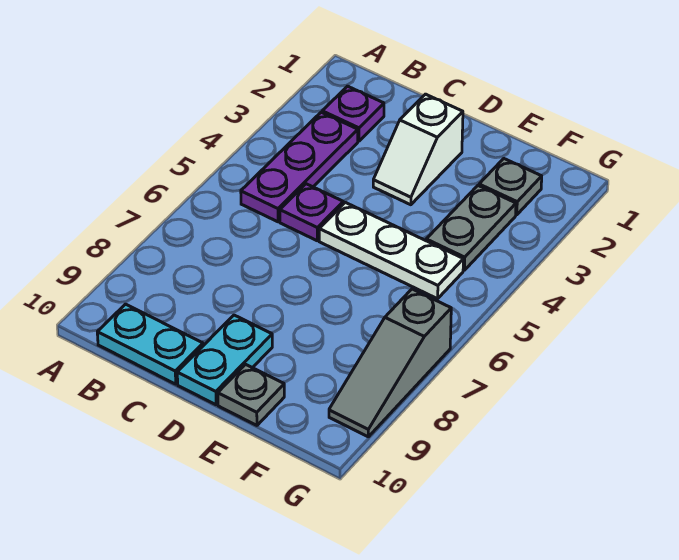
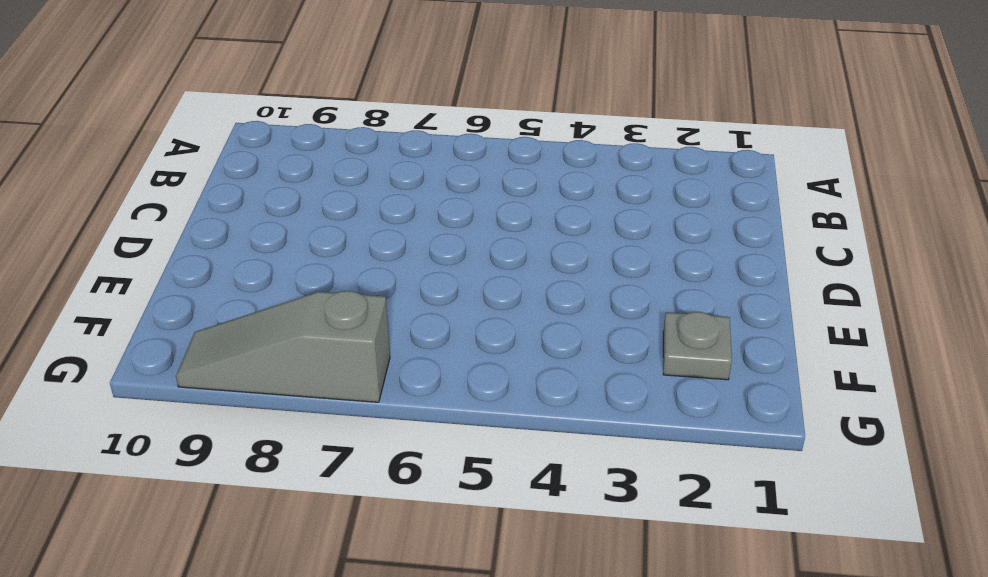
none -> purple plate B2 level 1
none -> purple plate B3:B5 level 1

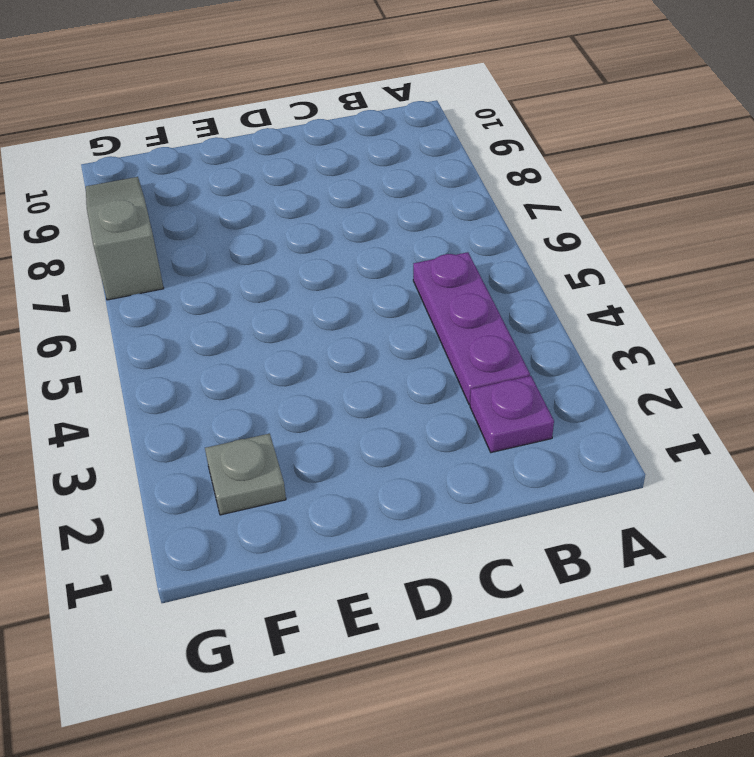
none -> cyan plate B10:C10 level 1
none -> purple plate C5 level 1

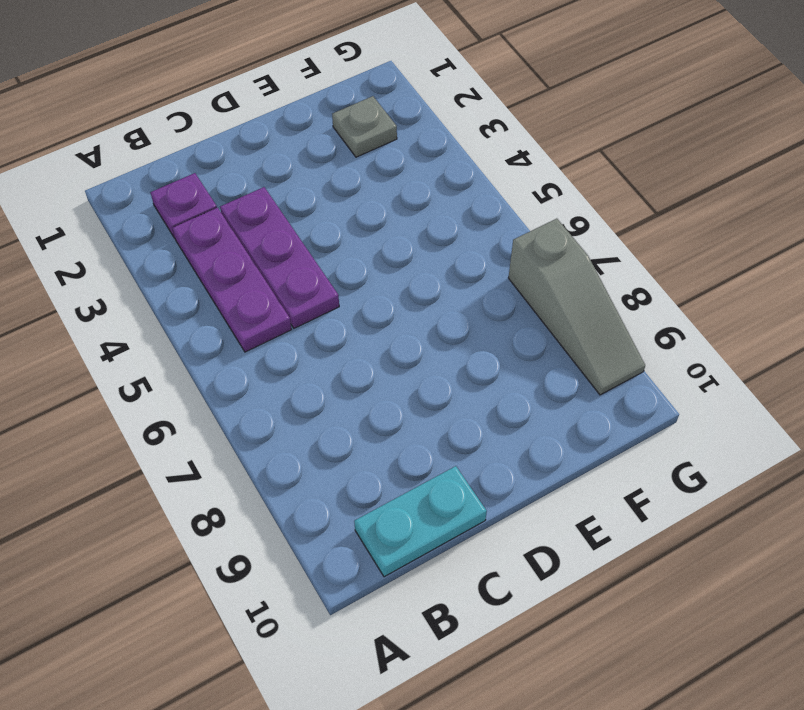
purple plate C3:C5 level 1 -> purple plate C5 level 1
none -> white slope D2:D3 level 1 top 2
none -> white plate D5:F5 level 1

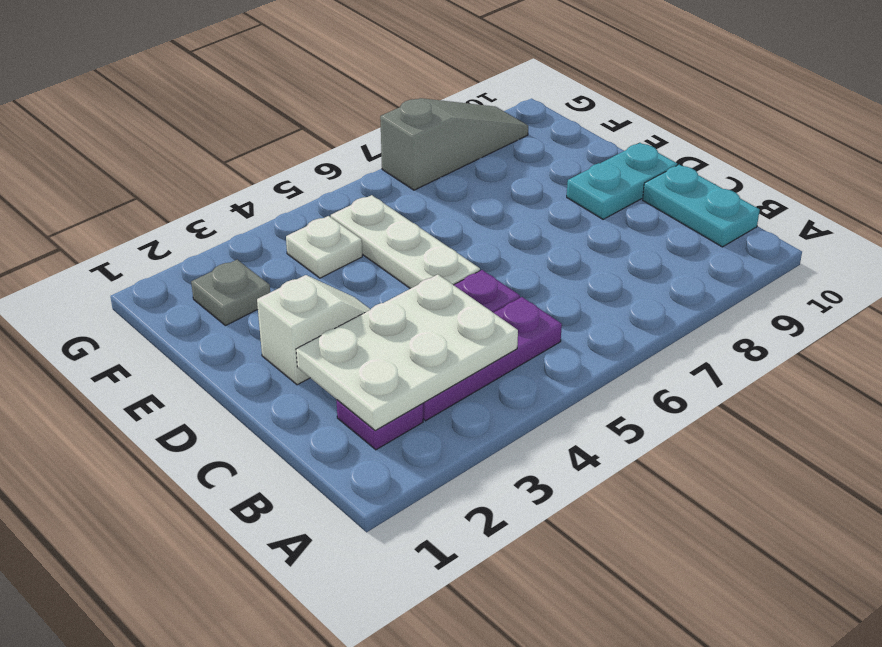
white plate B2:C4 level 2 -> none
white plate F4 level 1 -> grey plate F3:F4 level 1
none -> grey plate E10 level 1

